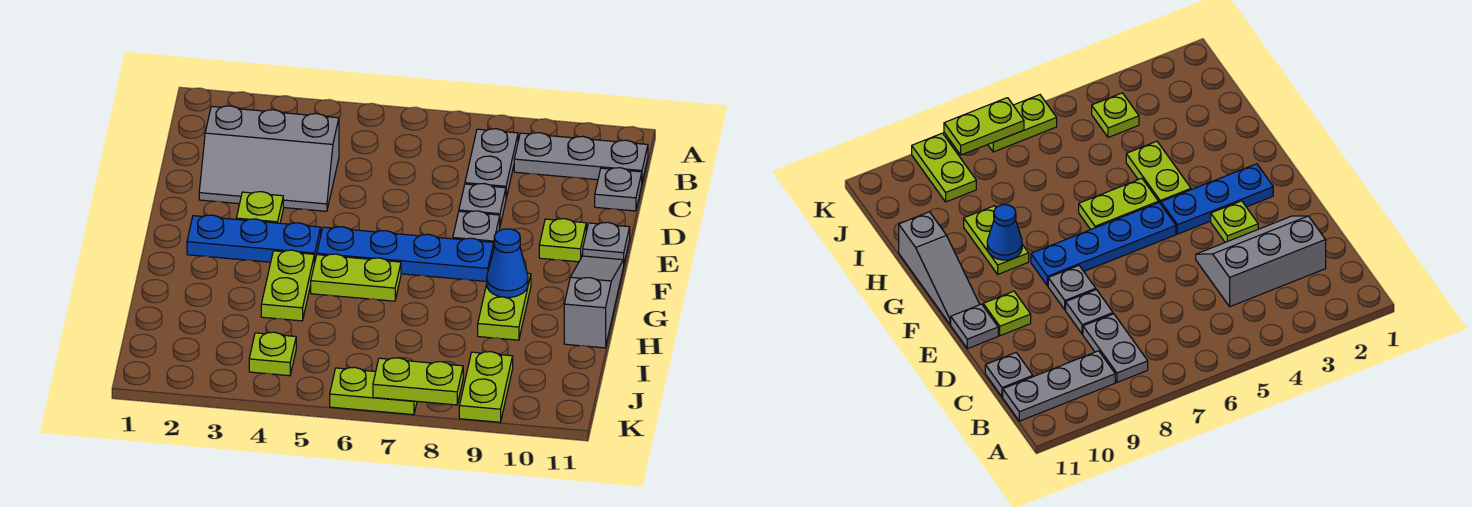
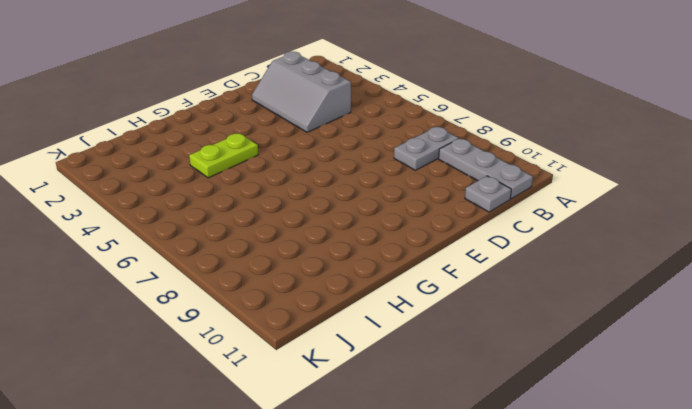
none -> grey plate D8 level 1
none -> lime plate E3 level 1
none -> grey plate E8 level 1

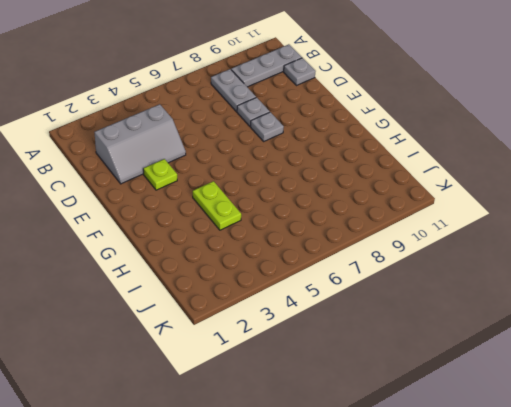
none -> lime plate E10 level 1
none -> grey plate E11 level 1
none -> blue plate F2:F4 level 1

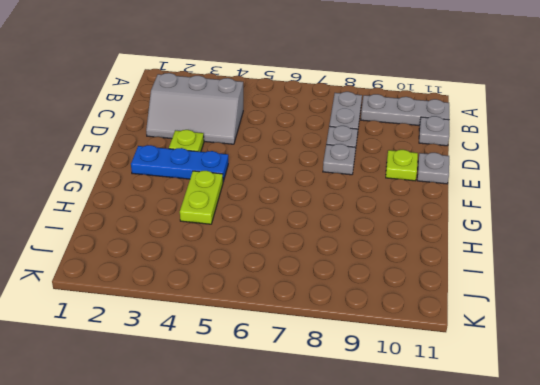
none -> blue plate F5:F8 level 1
none -> grey slope F11:H11 level 1 top H
none -> lime plate G5:G6 level 1

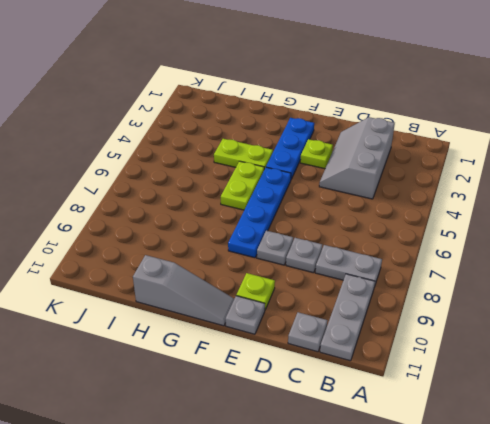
none -> lime plate G9:H9 level 1
none -> lime plate J4 level 1
none -> lime plate J9:K9 level 1

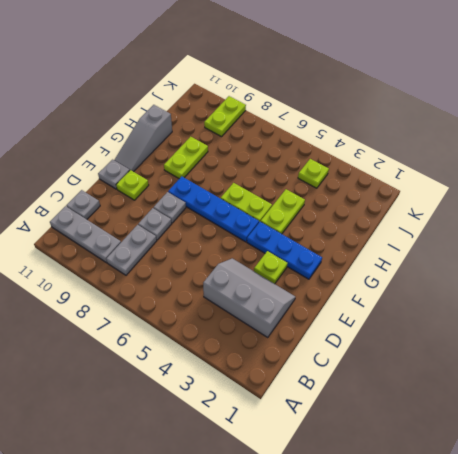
none -> lime plate K6:K7 level 1
none -> blue cone G9 level 2
none -> lime plate K7:K8 level 2

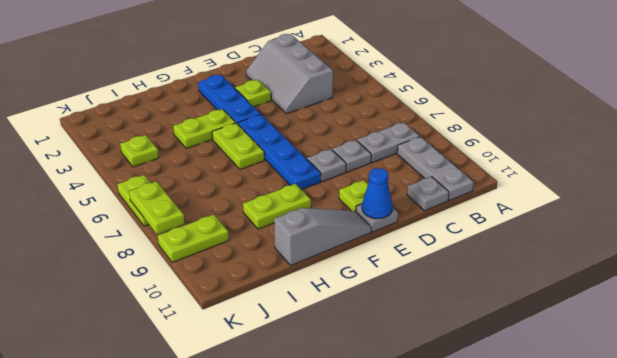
blue cone E11 level 2 -> blue cone G9 level 2

